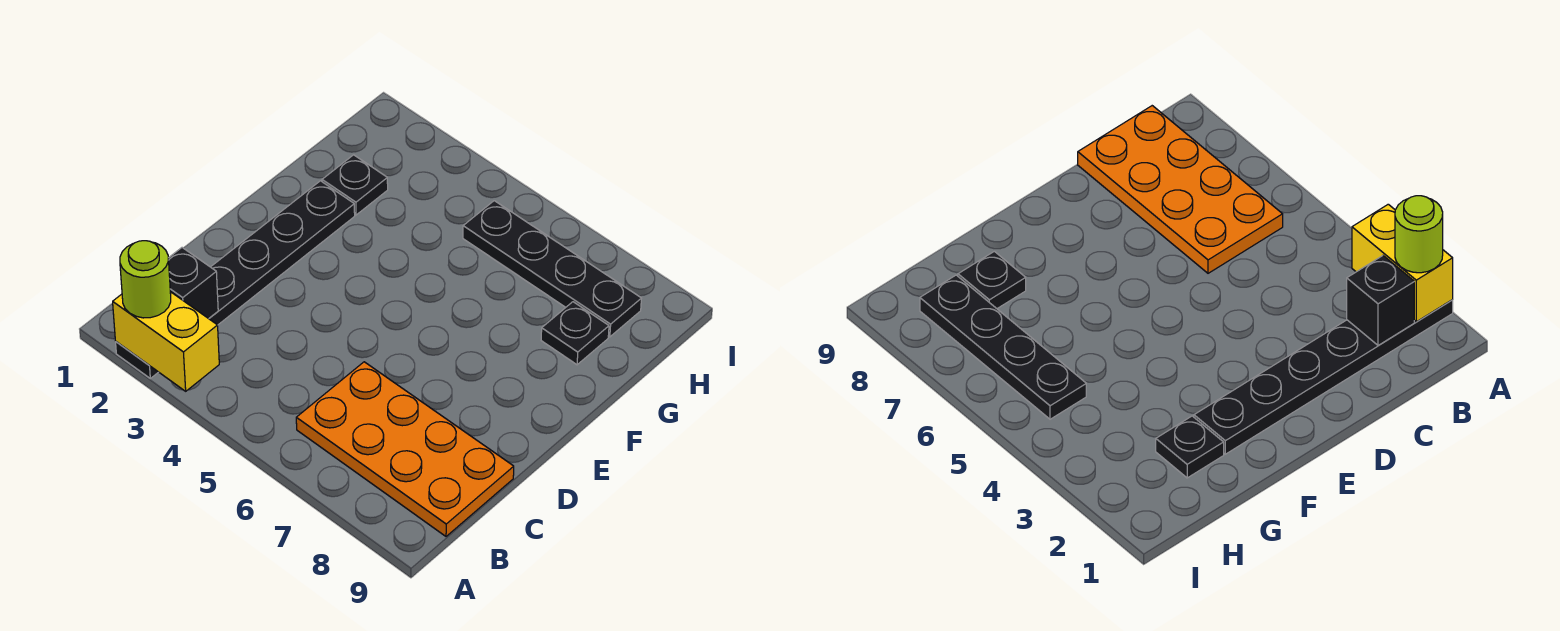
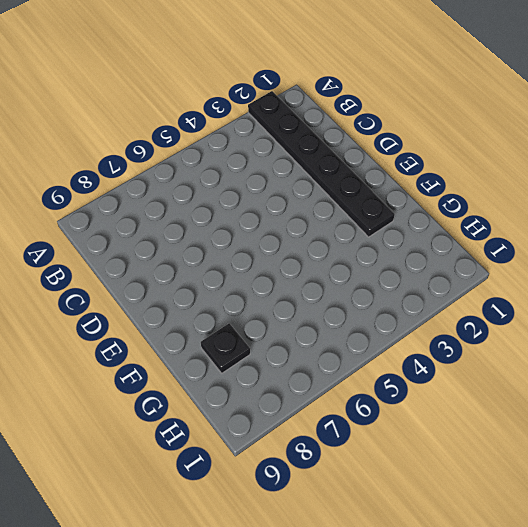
none -> orange plate B6:C9 level 1
none -> black plate G2 level 1

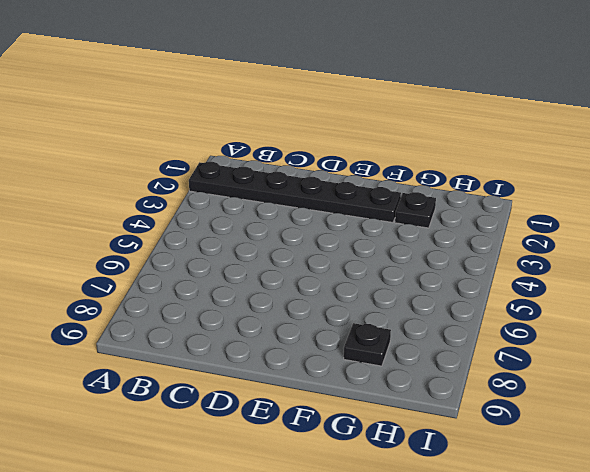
none -> orange plate B6:C9 level 1
none -> black plate H5:H8 level 1

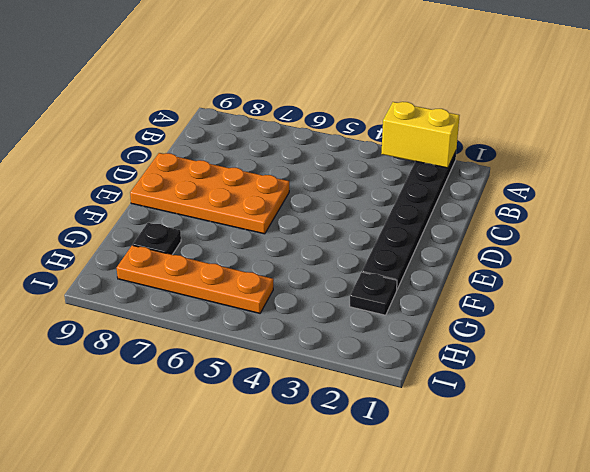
orange plate D6:E9 level 1 -> orange plate B6:C9 level 1
orange plate H5:H8 level 1 -> black plate H5:H8 level 1
none -> black brick B2 level 2
none -> lime round brick A2 level 3

